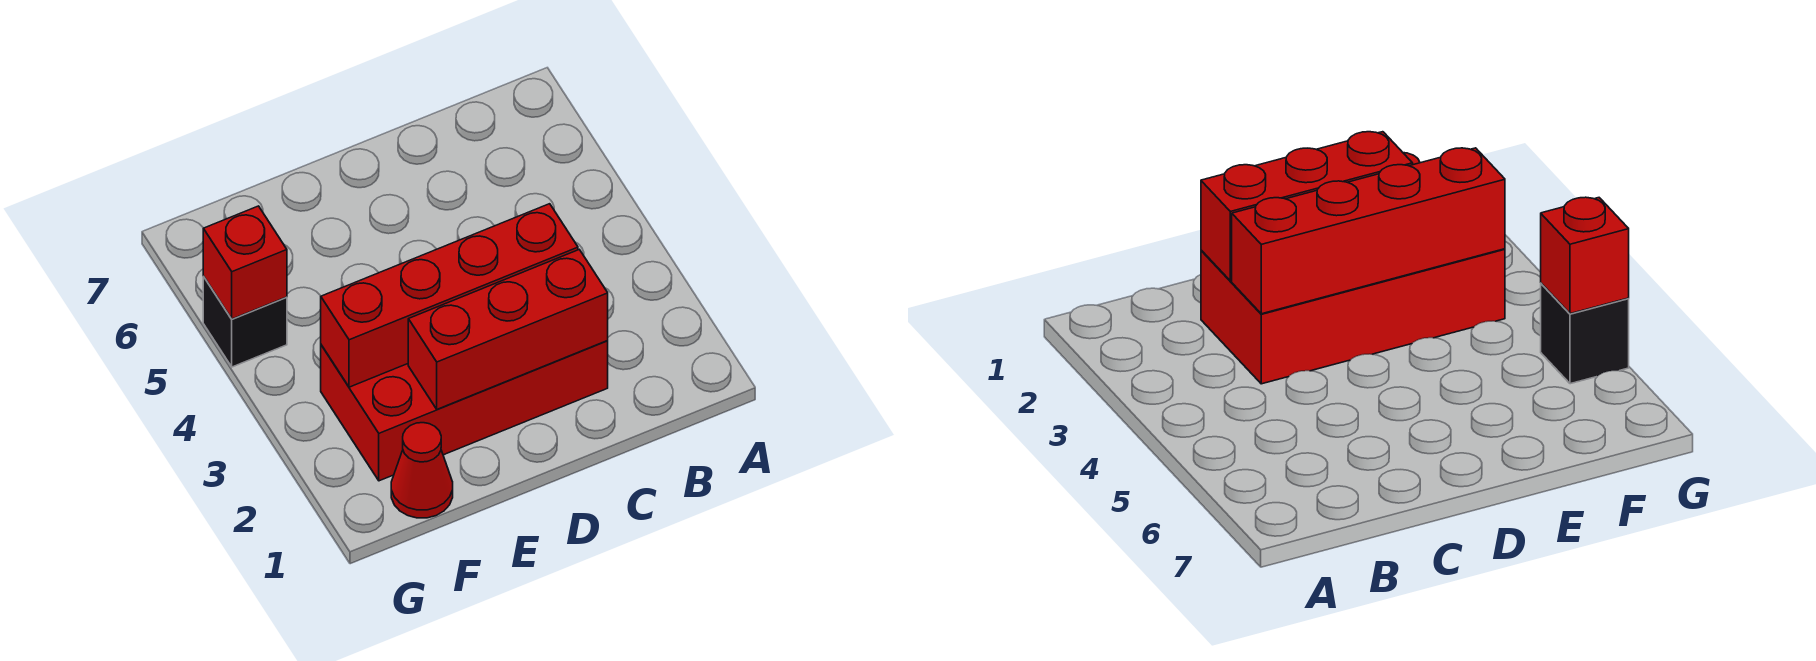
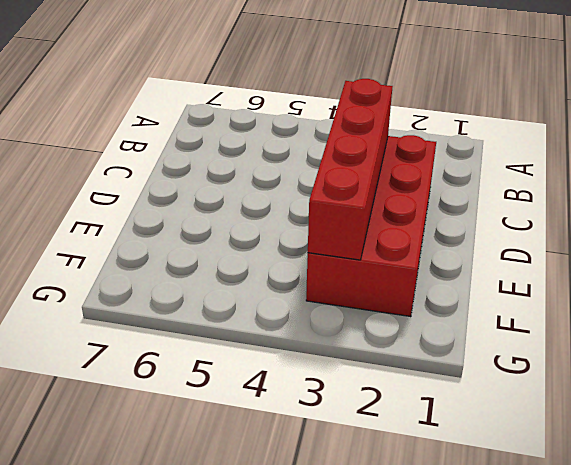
none -> red cone F1 level 1
none -> black brick G5 level 1

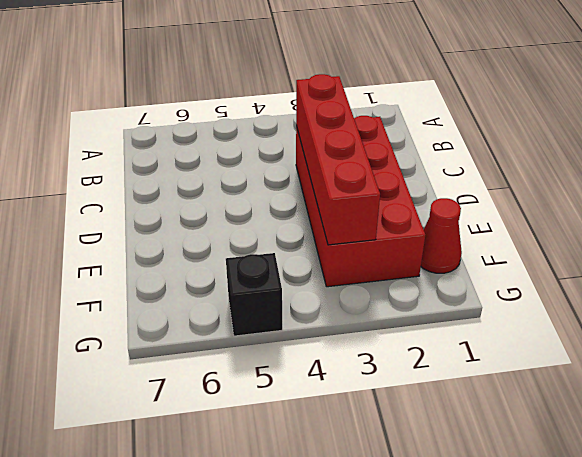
none -> red brick C2:E2 level 2
none -> red brick G5 level 2

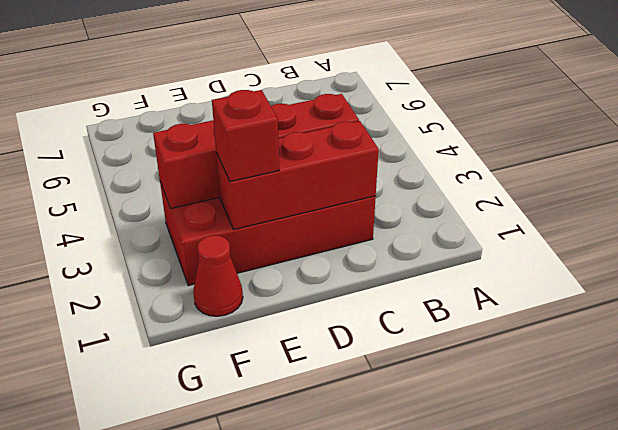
red brick E2 level 3 -> red brick G5 level 2
none -> black brick G5 level 1

